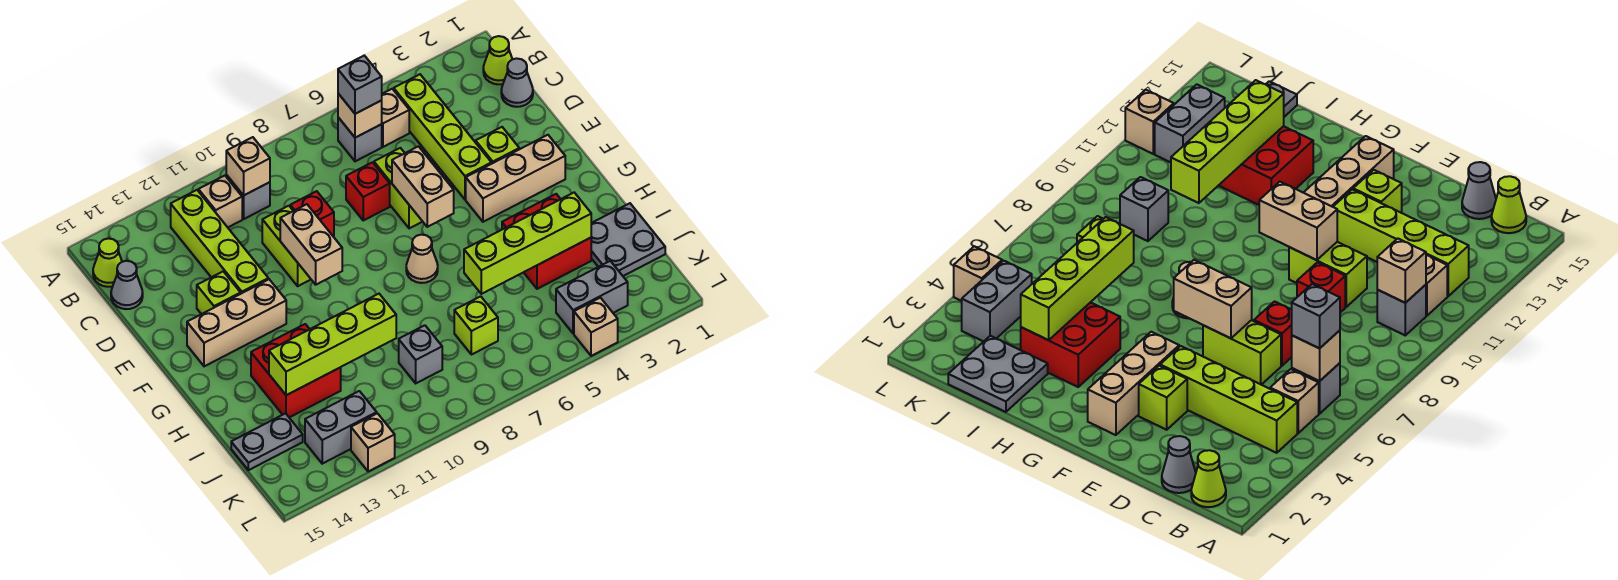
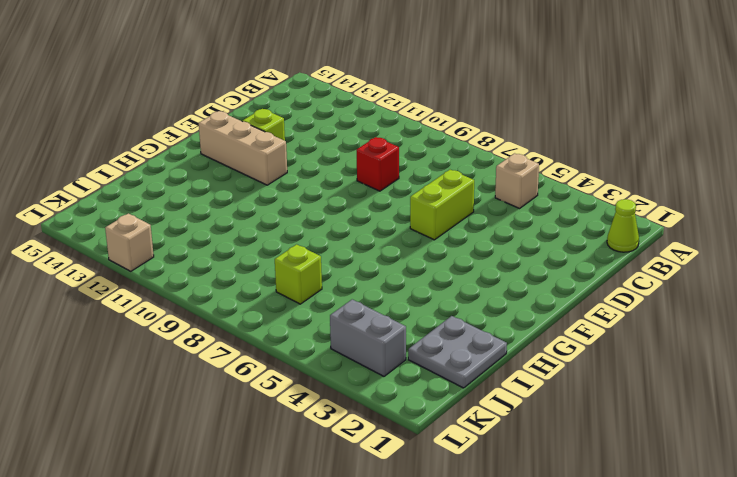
none -> lime brick B4:E4 level 1
none -> grey brick B6 level 1
none -> grey brick B10 level 1
none -> tan brick B11 level 1

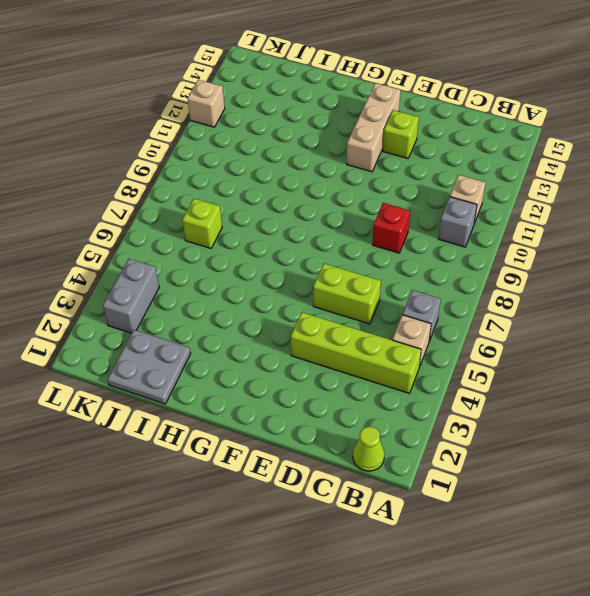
none -> lime brick B12:E12 level 1
none -> lime cone B15 level 1
none -> grey cone C1 level 1
none -> grey cone C15 level 1

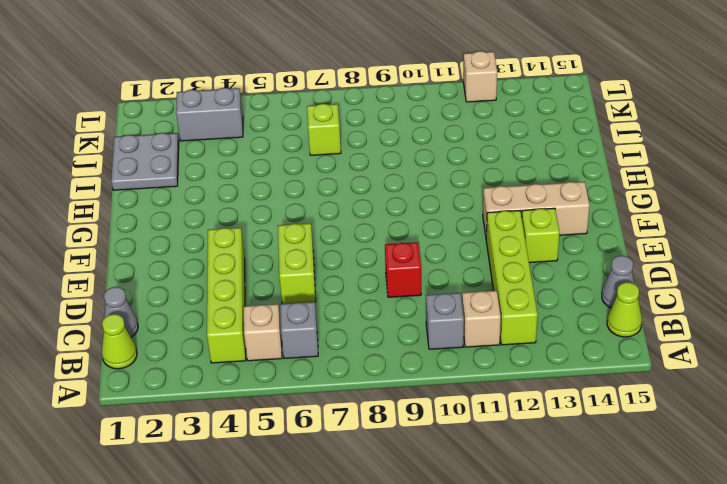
none -> red brick D7 level 1
none -> lime brick D10:E10 level 1
none -> lime brick E3 level 1
none -> tan brick F2:F4 level 1

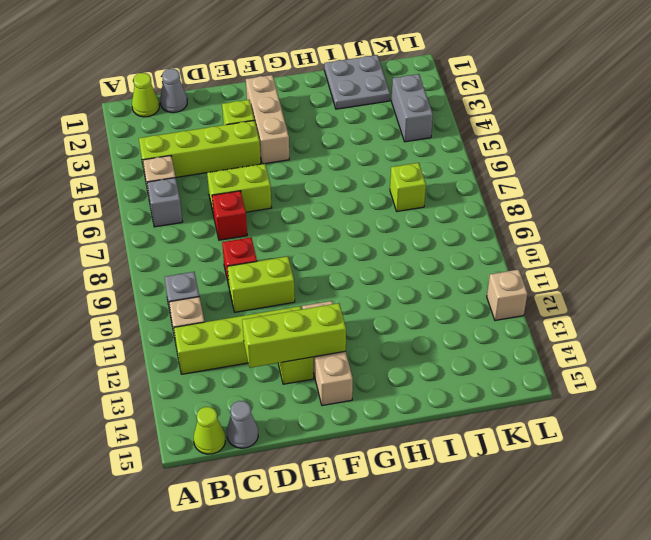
lime brick D13:F13 level 2 -> none
none -> tan cone G7 level 1
none -> red brick H3:I4 level 1
none -> red brick H12:I13 level 1
none -> grey brick J9 level 1

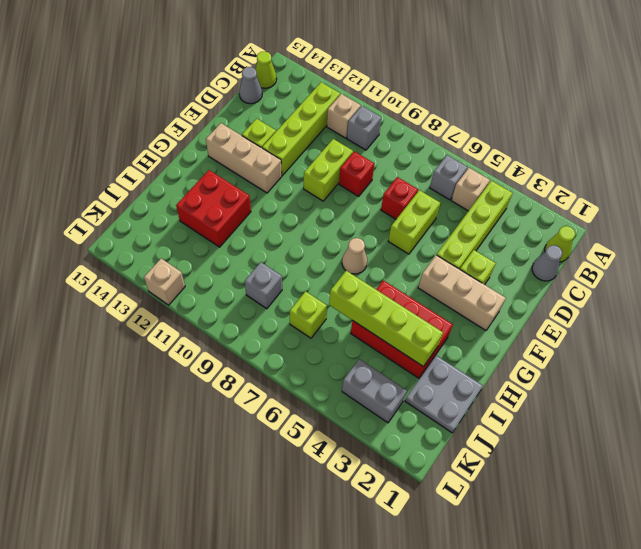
red brick H3:I5 level 1 -> red brick H3:I4 level 1
none -> grey plate J14:J15 level 1
none -> grey brick K12:K13 level 1
none -> tan brick L4 level 1
none -> tan brick B6 level 2

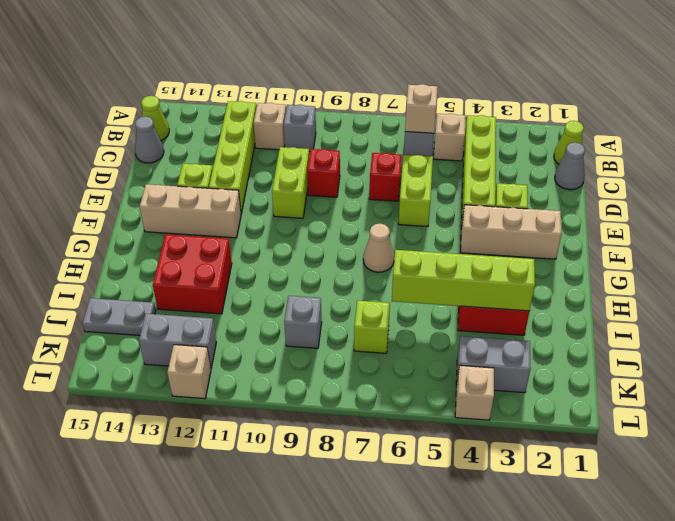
none -> grey plate I1:J2 level 1
none -> tan brick B10 level 2
none -> tan brick E6:F6 level 2
none -> tan brick E10:F10 level 2

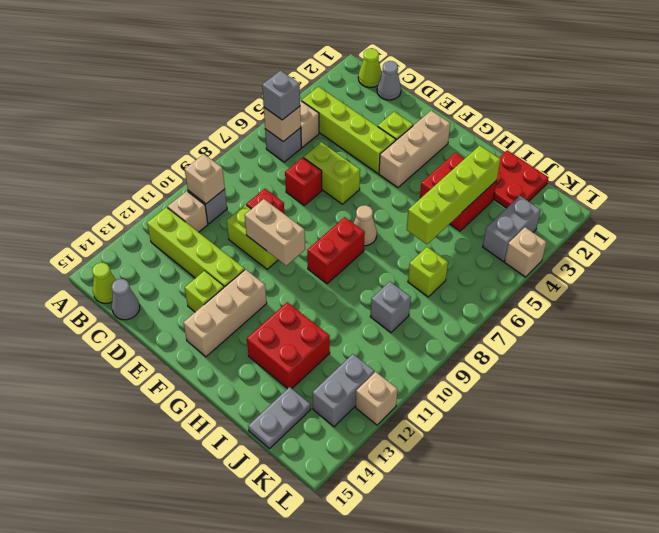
red brick G8:G9 level 1 -> none
red plate I1:J2 level 1 -> grey plate I1:J2 level 1
none -> tan brick E6:F6 level 2
none -> lime brick I10:I13 level 2

